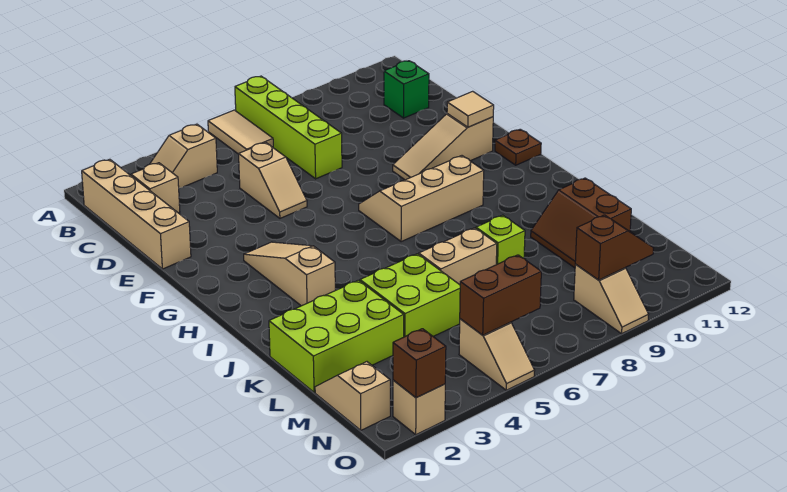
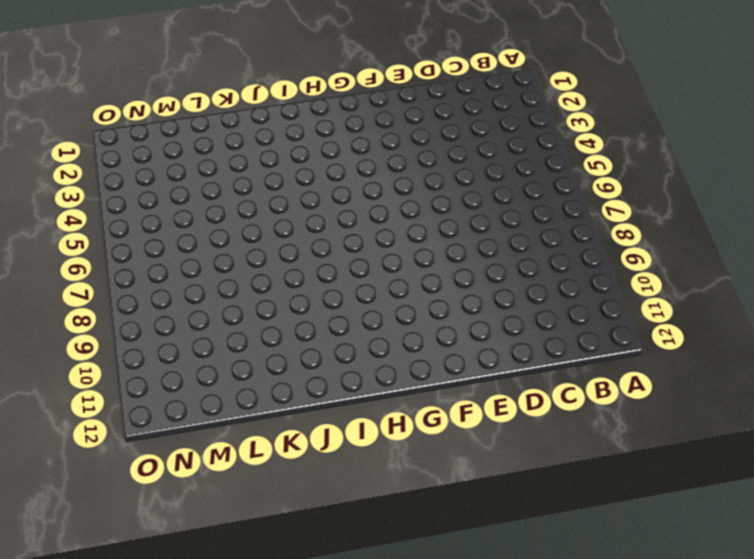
none -> tan tile A6:B6 level 1
none -> lime brick A7:D7 level 1
none -> tan brick B1:E1 level 1

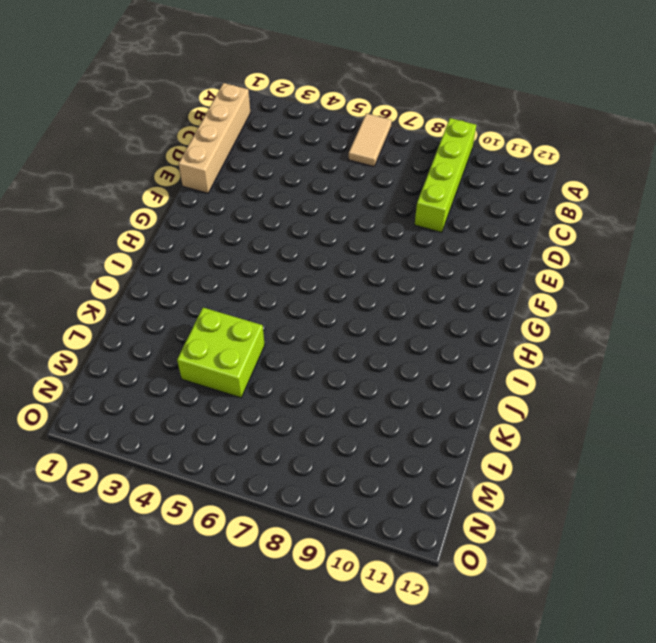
lime brick A9:D9 level 1 -> lime brick A7:D7 level 1
none -> tan slope B3:B4 level 1 top 4
none -> tan brick C2 level 1
none -> green brick C11 level 1

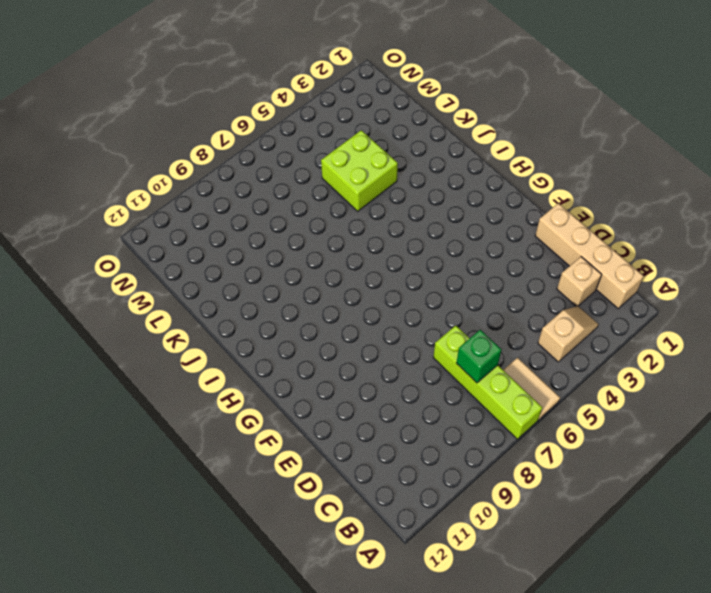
green brick C7 level 2 -> green brick C11 level 1
none -> tan slope D5:E5 level 1 top D
none -> tan slope F9:F11 level 1 top 11
none -> tan slope G3:I3 level 1 top I

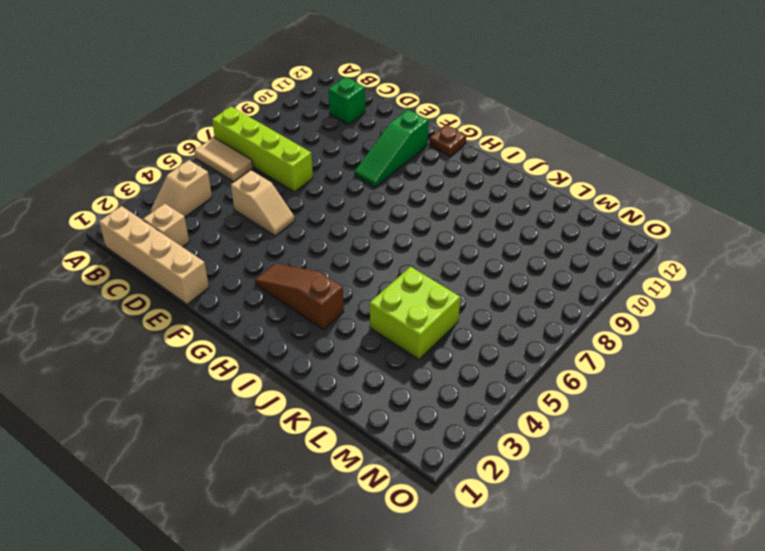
green slope F9:F11 level 1 top 11 -> tan slope F9:F11 level 1 top 11
brown slope G3:I3 level 1 top I -> tan slope G3:I3 level 1 top I
none -> tan slope G7:H9 level 1 top H
none -> lime brick K1:L3 level 1
none -> tan brick K6:K7 level 1

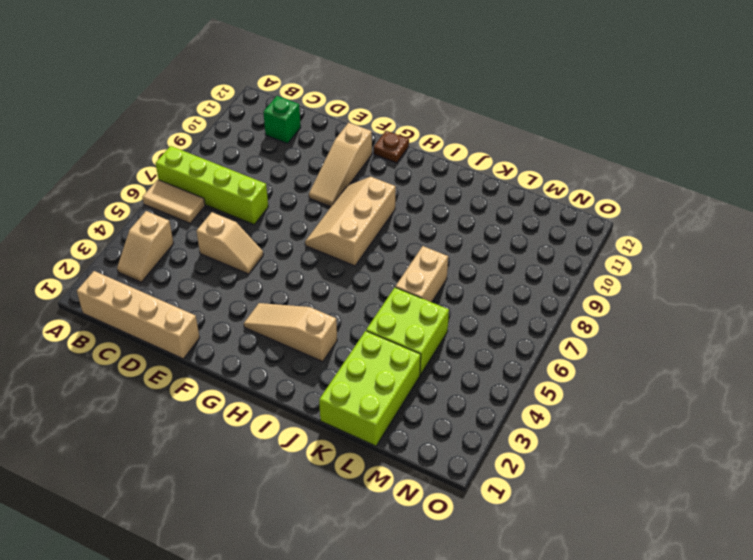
none -> tan brick C2 level 1
none -> lime brick K8 level 1
none -> brown slope K10:L11 level 1 top 11

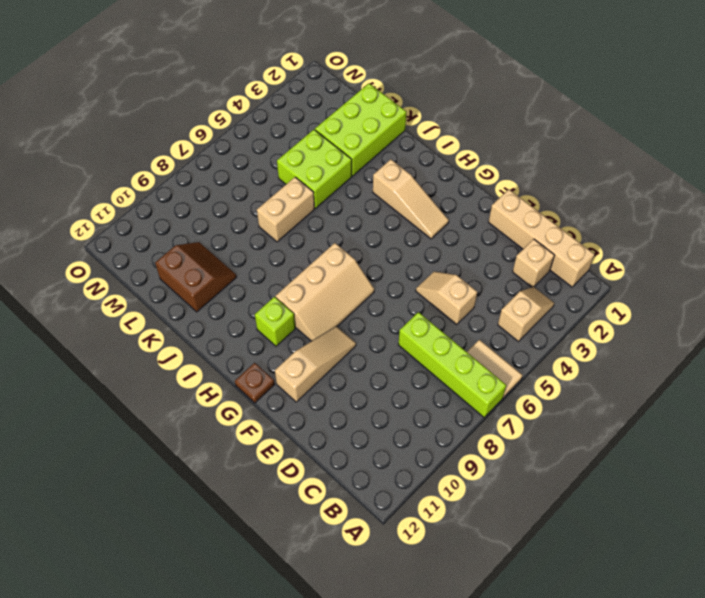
lime brick H10 level 1 -> lime brick K8 level 1
none -> green brick C11 level 1
none -> tan slope M1:N1 level 1 top N
none -> tan slope N5:O5 level 1 top N

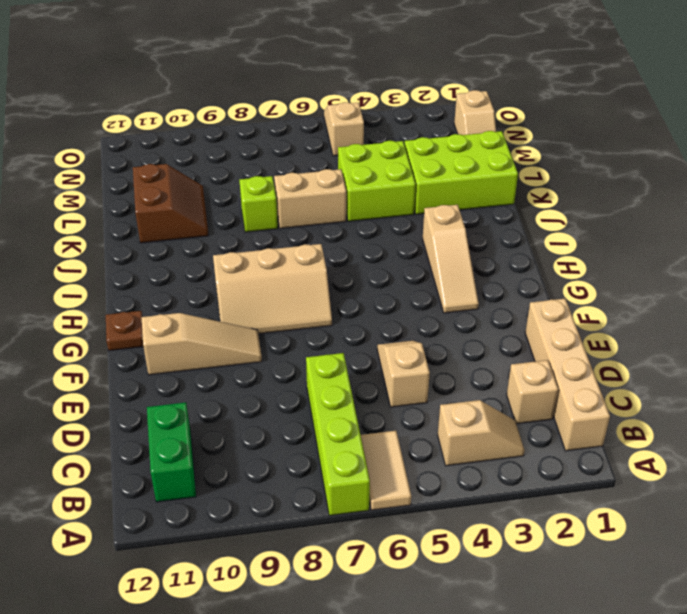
green brick B11:C11 level 1 -> green brick C11 level 1
none -> tan slope N9:O9 level 1 top N
none -> tan brick O2 level 1
none -> tan tile F11 level 2

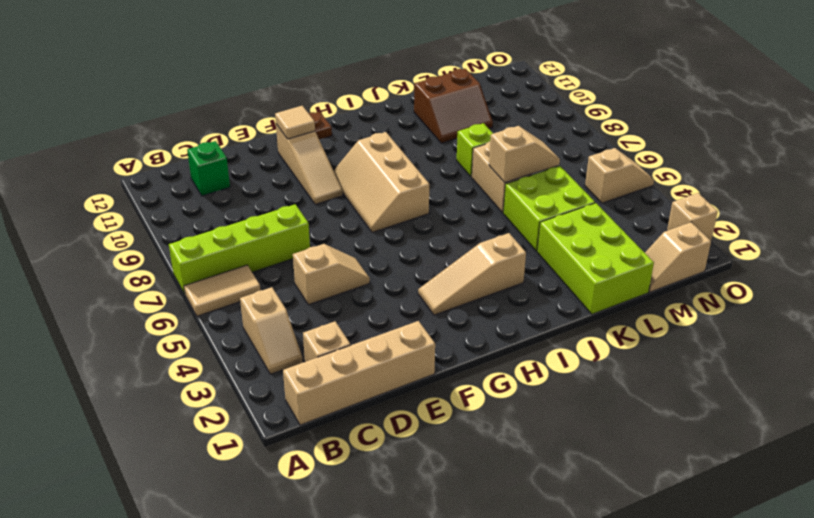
tan slope K6:L6 level 2 top K -> tan slope N9:O9 level 1 top N
none -> brown brick N5:N6 level 2
none -> brown slope N9:N10 level 2 top 9
none -> brown brick O2 level 2

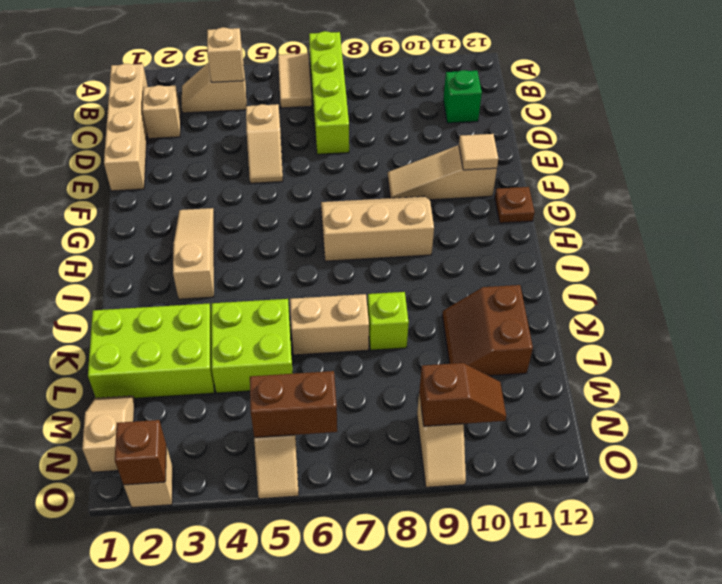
tan brick B4 level 2 -> none

